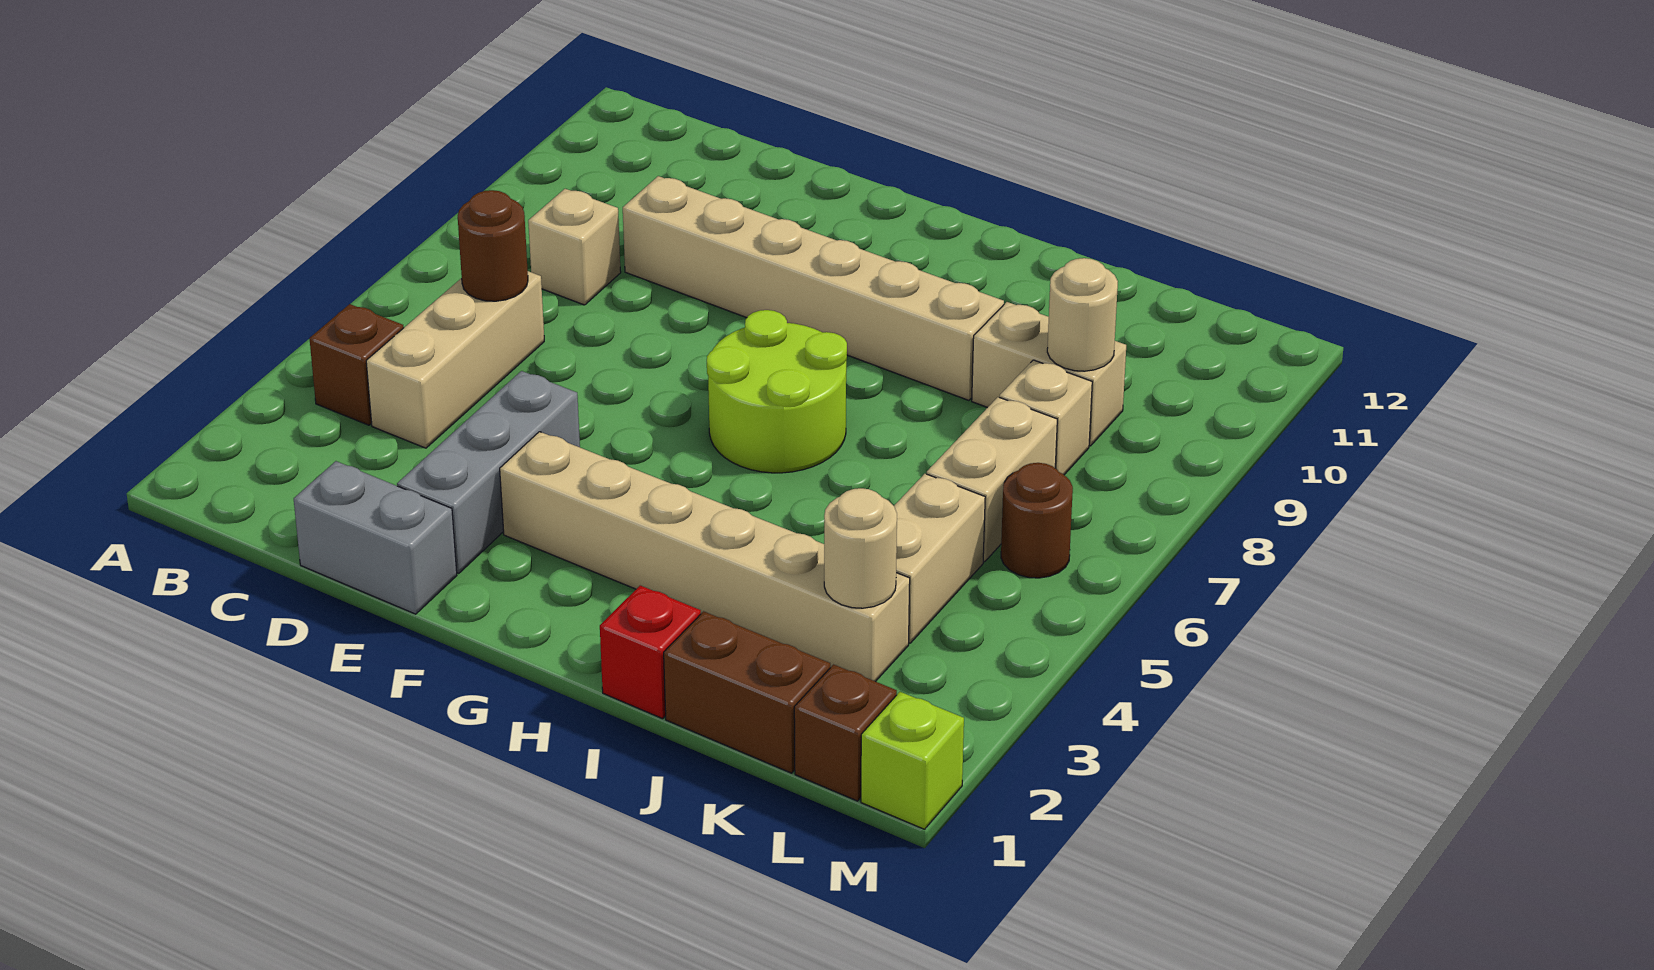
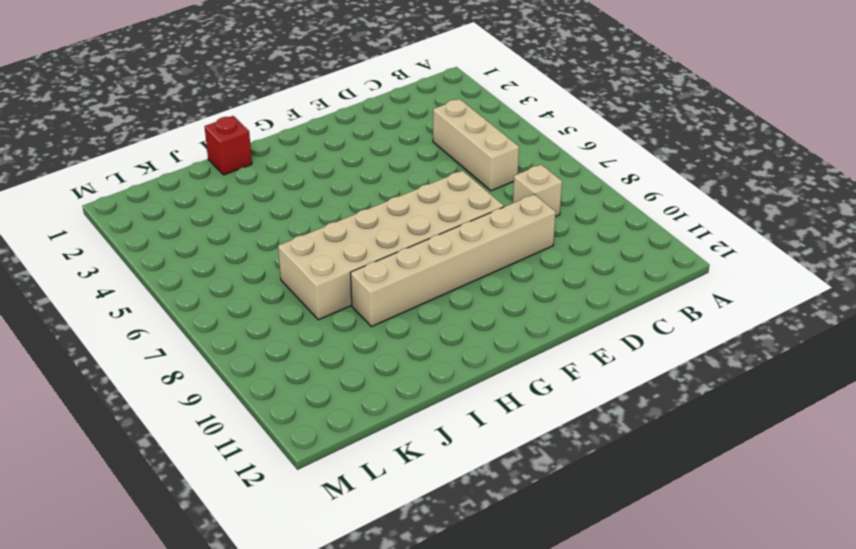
tan brick E7:J8 level 1 -> lime round brick G6:H7 level 1
none -> brown brick B4 level 1
none -> grey brick D1:E1 level 1
none -> grey brick E2:E4 level 1

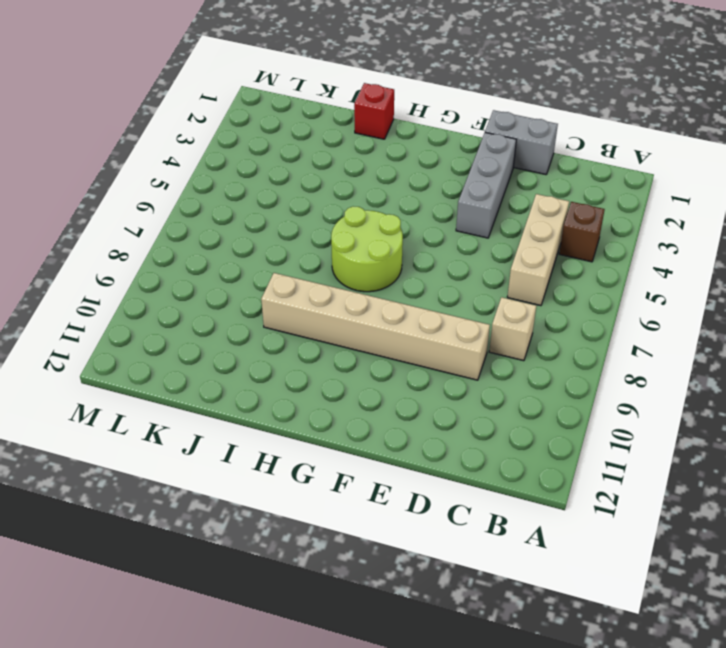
none -> tan brick F3:K3 level 1
none -> brown brick J1:K1 level 1
none -> tan brick J9:K9 level 1

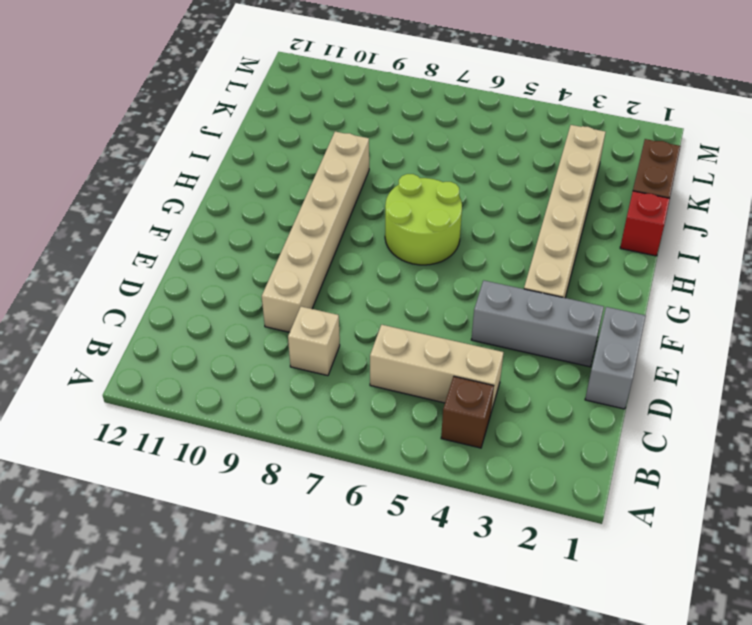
none -> tan brick J9:K9 level 1
none -> tan brick K4:K5 level 1
none -> tan brick K6:K7 level 1

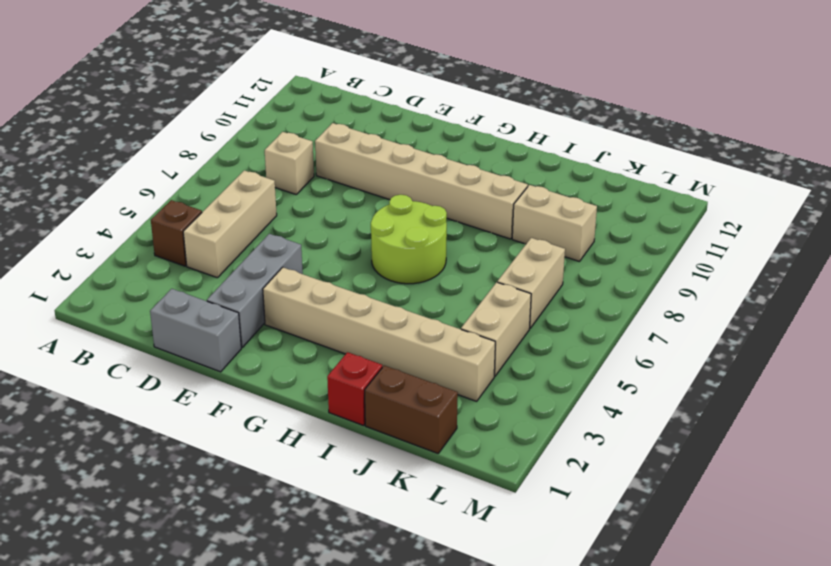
none -> tan brick K8 level 1
none -> brown brick L1 level 1
none -> brown round brick L6 level 1

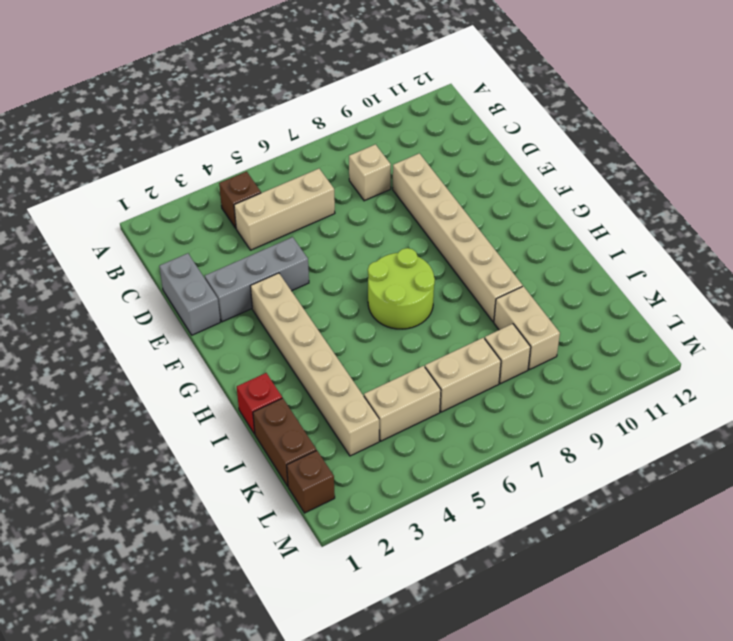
none -> brown round brick L6 level 1
none -> lime brick M1 level 1
none -> brown round brick C6 level 2

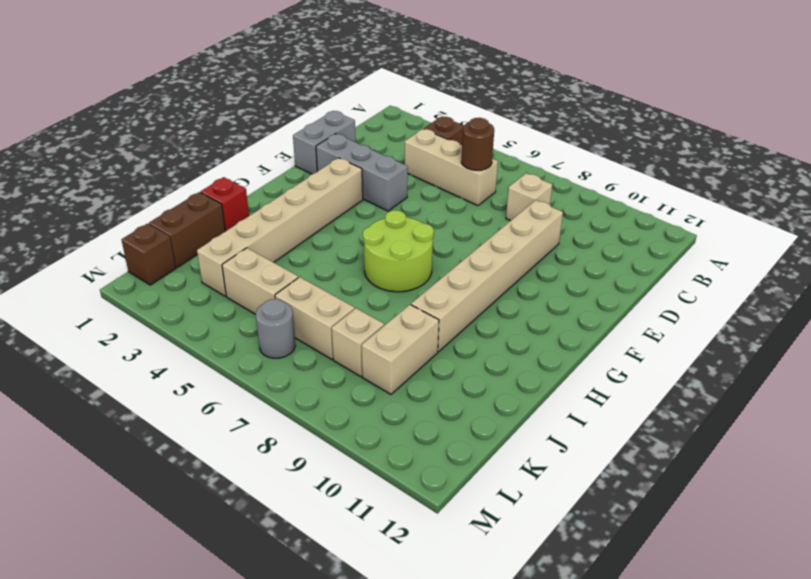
grey round brick L6 level 1 -> brown round brick L6 level 1
none -> lime brick M1 level 1
none -> tan round brick K3 level 2
none -> tan round brick K9 level 2

